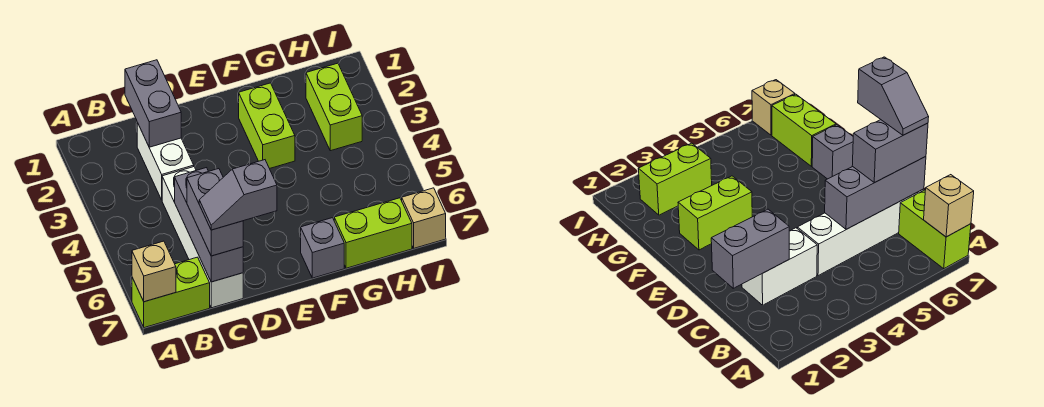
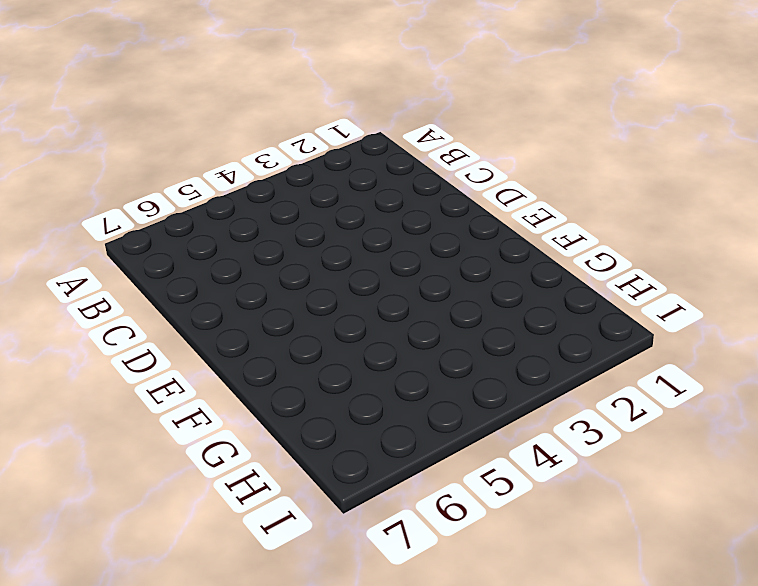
none -> lime brick A7:B7 level 1
none -> white brick C2:C3 level 1
none -> white brick C4:C7 level 1

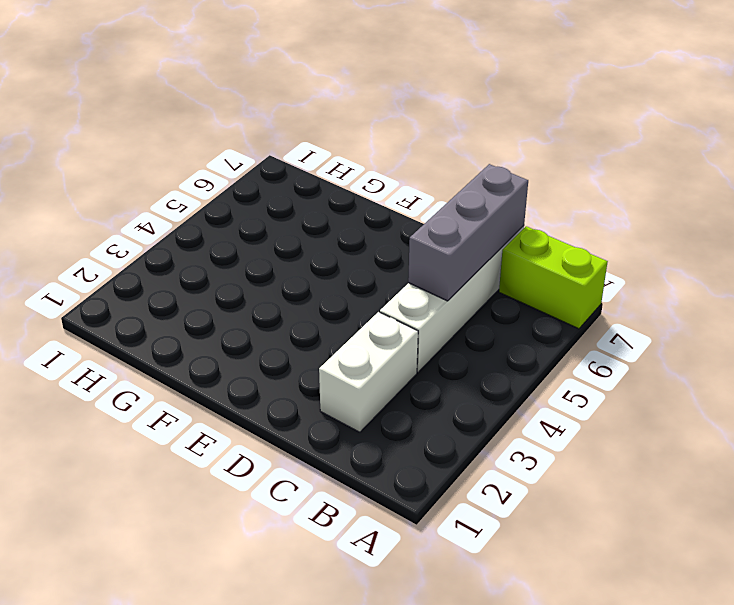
none -> lime brick F2:F3 level 1
none -> grey brick F7 level 1
none -> lime brick G7:H7 level 1

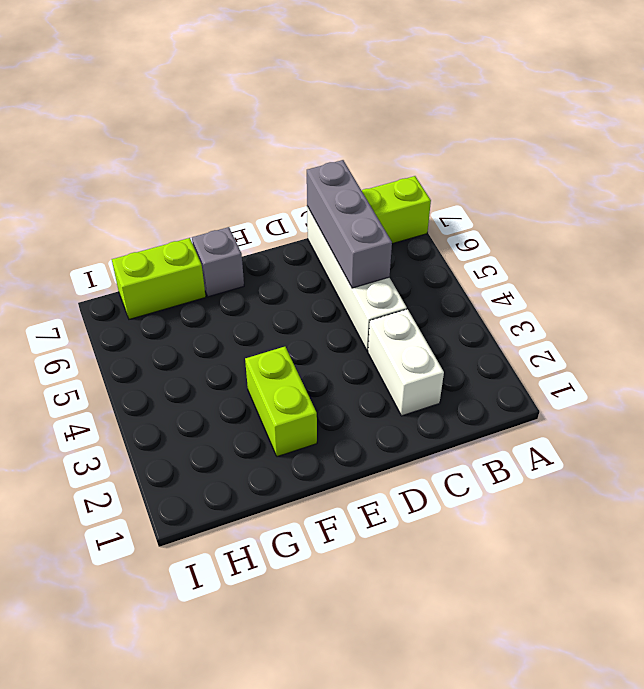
none -> lime brick H2:H3 level 1
none -> tan brick I7 level 1
none -> tan brick A7 level 2

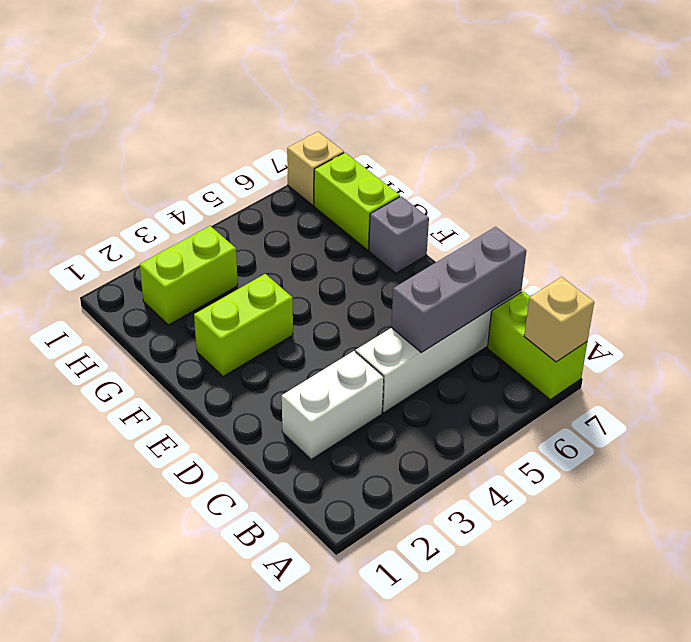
none -> grey brick C1:C2 level 2
none -> grey brick C6:C7 level 3
none -> grey slope C7:D7 level 4 top D

